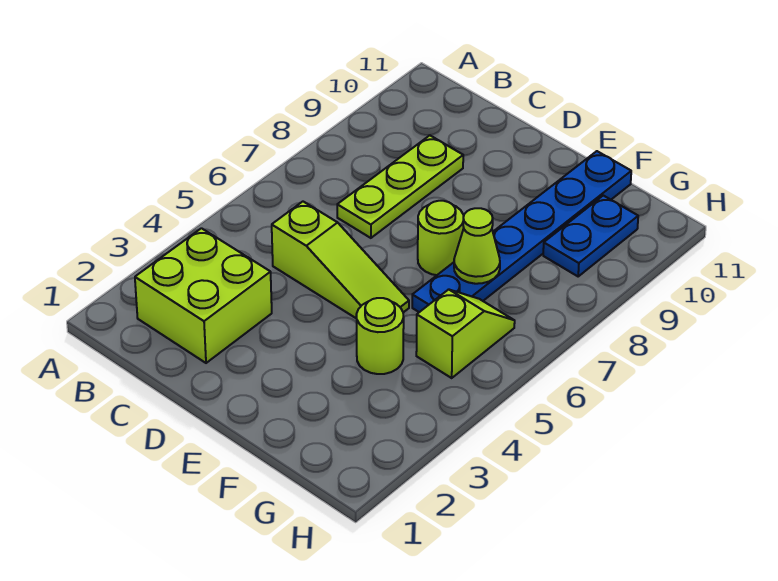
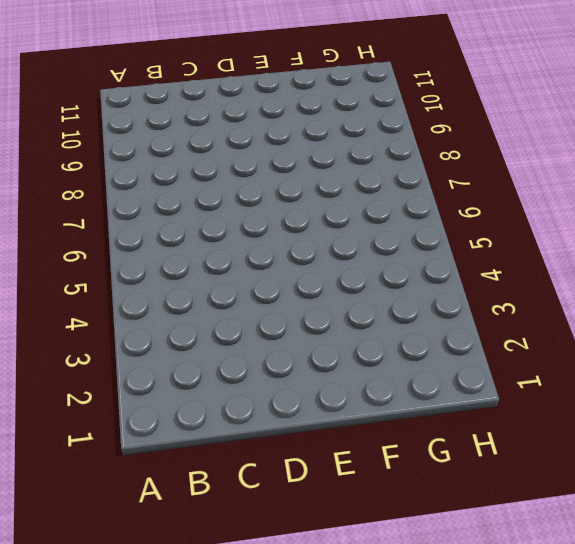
none -> lime brick B2:C3 level 1
none -> lime slope C5:E5 level 1 top C

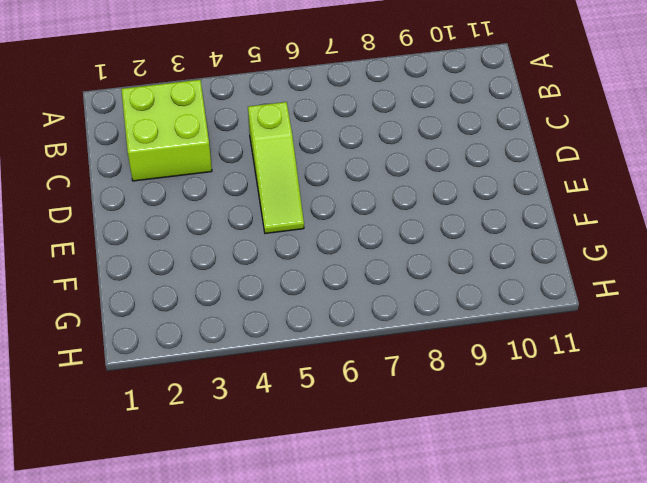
none -> lime plate C7:C9 level 1
none -> lime round brick E7 level 1

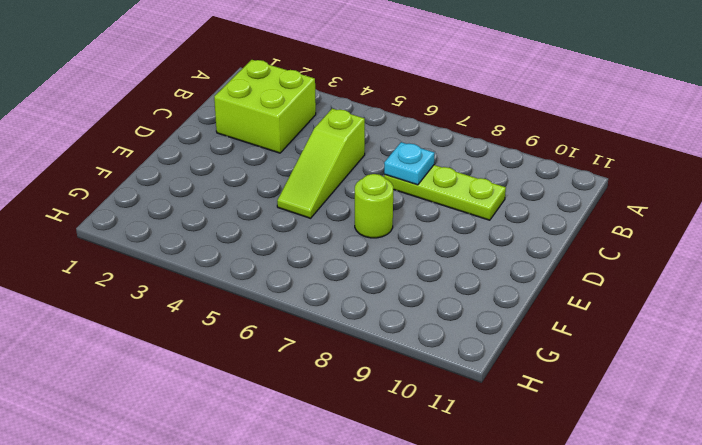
cyan plate C7 level 2 -> none
none -> lime round brick F4 level 1
none -> blue plate F6:F11 level 1

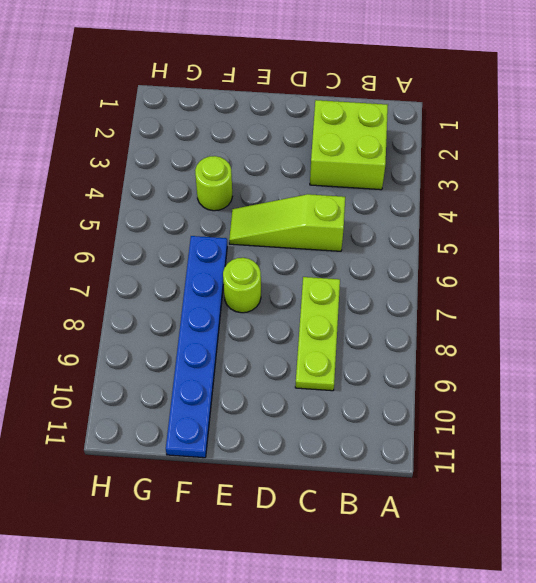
none -> lime slope G5:G6 level 1 top 5
none -> blue plate G9:G10 level 1

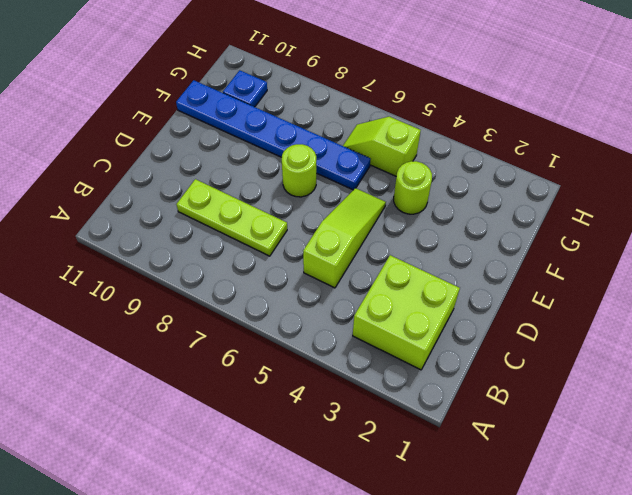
blue plate G10 level 1 -> blue plate G9:G10 level 1
none -> lime cone F7 level 2

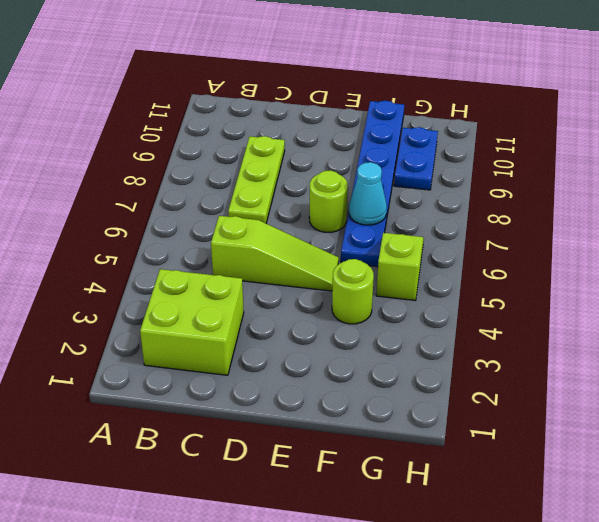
cyan cone F7 level 2 -> lime cone F7 level 2

